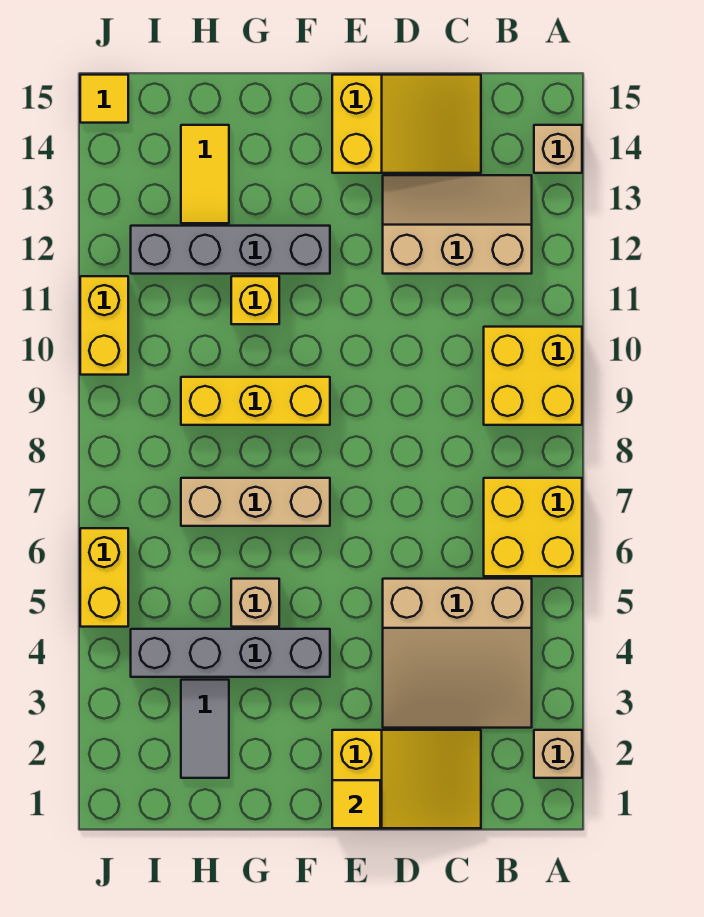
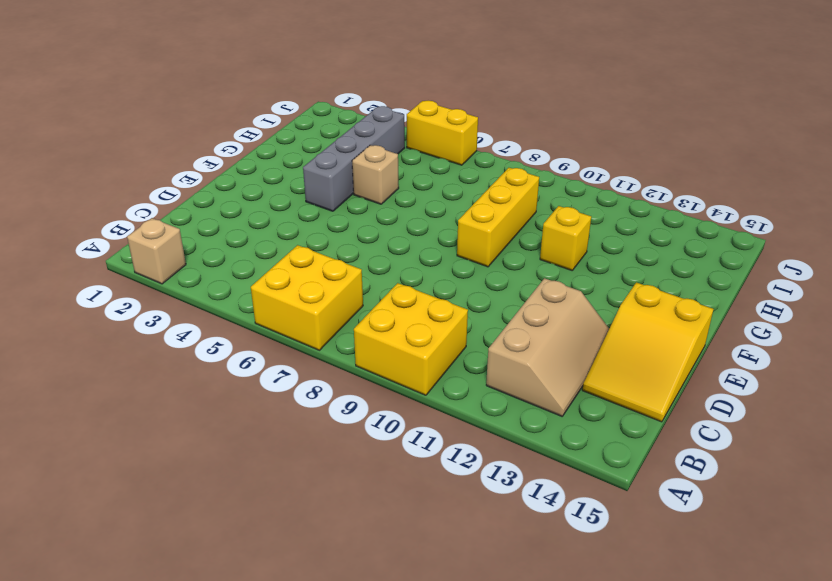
none -> tan brick A14 level 1
none -> tan slope B3:D5 level 1 top 5
none -> yellow slope C1:E2 level 1 top E

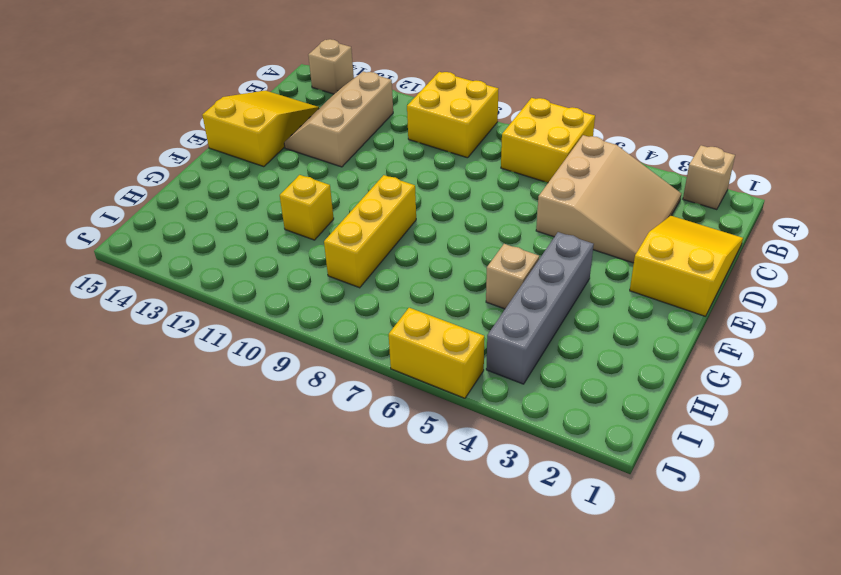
none -> tan brick F7:H7 level 1
none -> grey brick F12:I12 level 1
none -> grey tile H2:H3 level 1

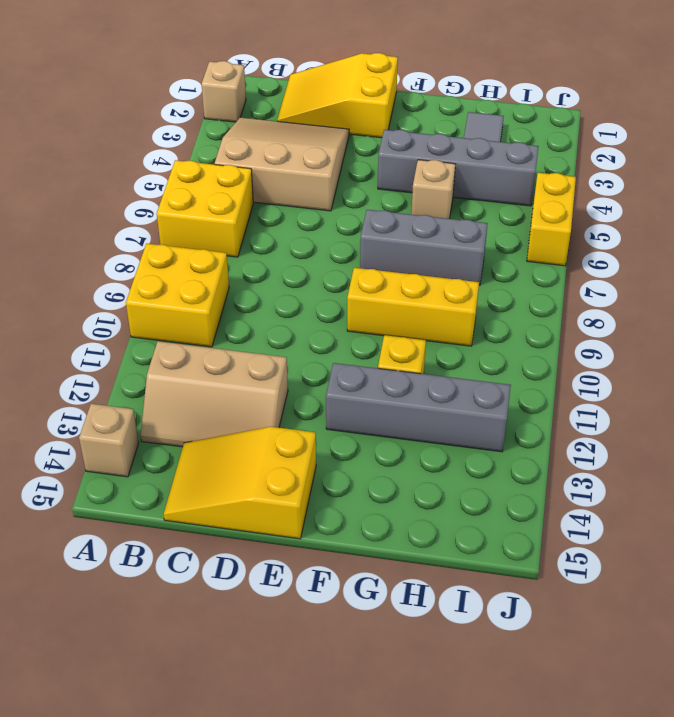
grey brick F7:H7 level 1 -> tan brick F7:H7 level 1
none -> yellow tile H13:H14 level 1
none -> yellow brick J10:J11 level 1
none -> yellow tile J15 level 1

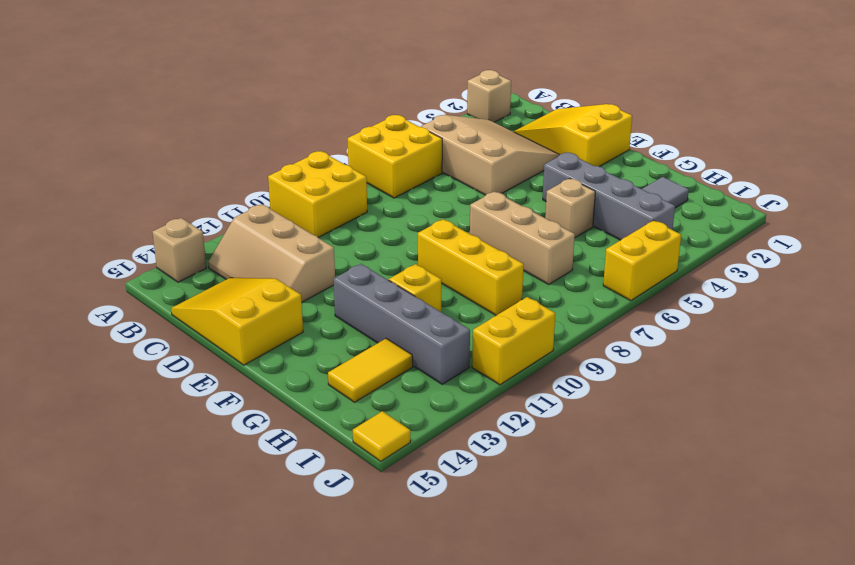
none -> yellow tile E1 level 2

